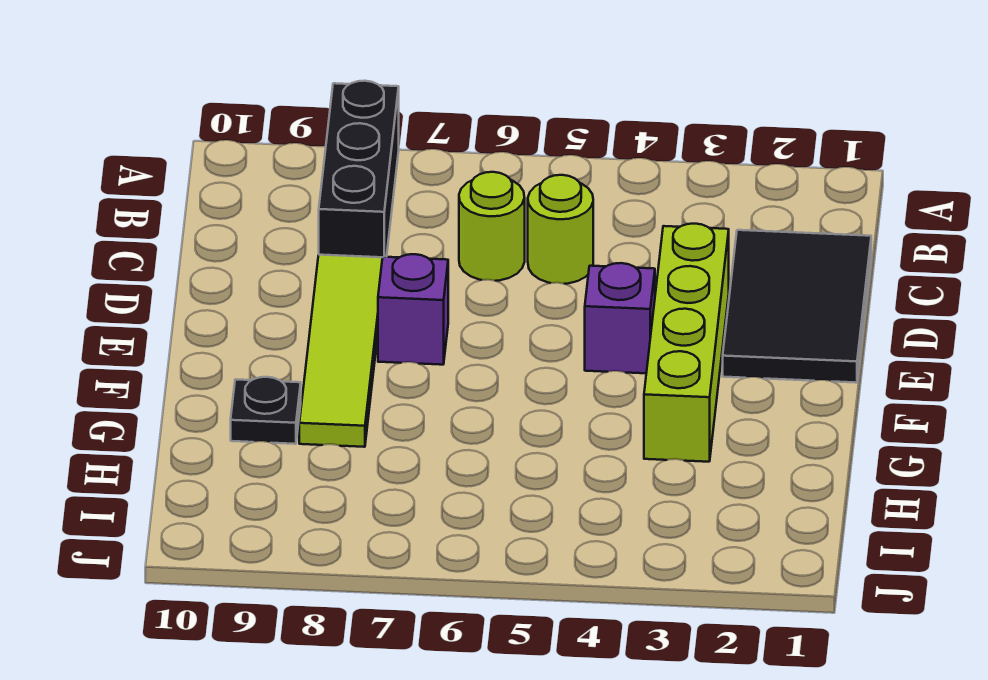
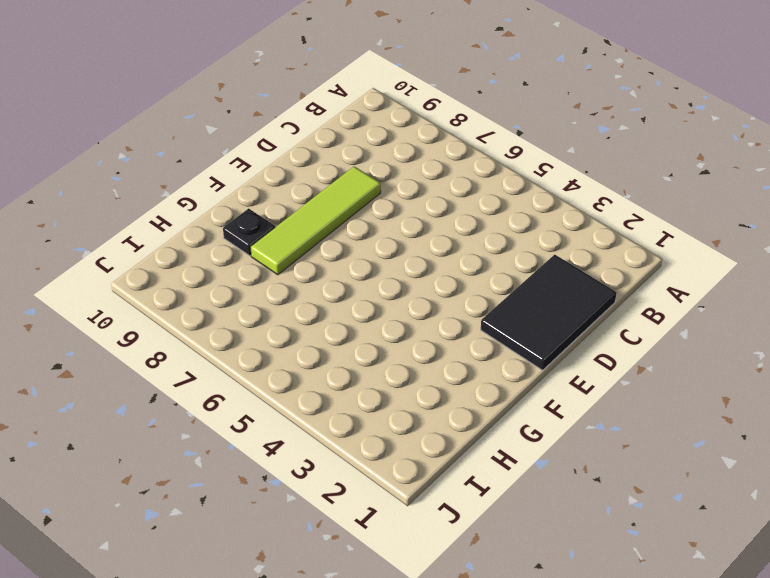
none -> black brick A8:C8 level 1
none -> lime round brick C5 level 1

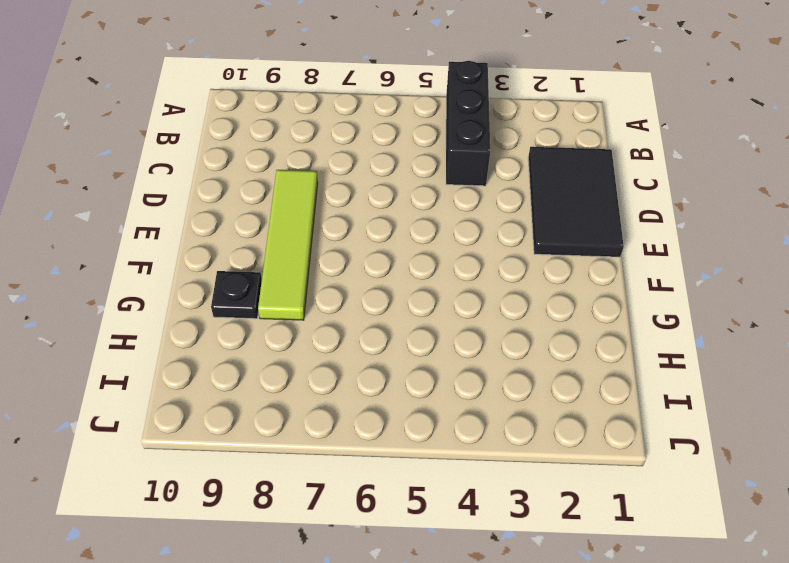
black brick A4:C4 level 1 -> black brick A8:C8 level 1
none -> lime round brick C5 level 1
none -> lime round brick C6 level 1

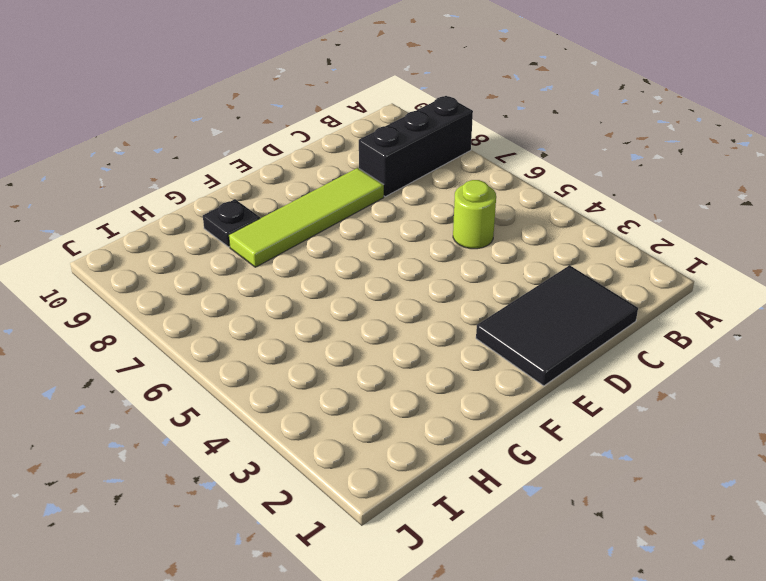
none -> lime round brick C6 level 1
none -> lime brick D3:G3 level 1

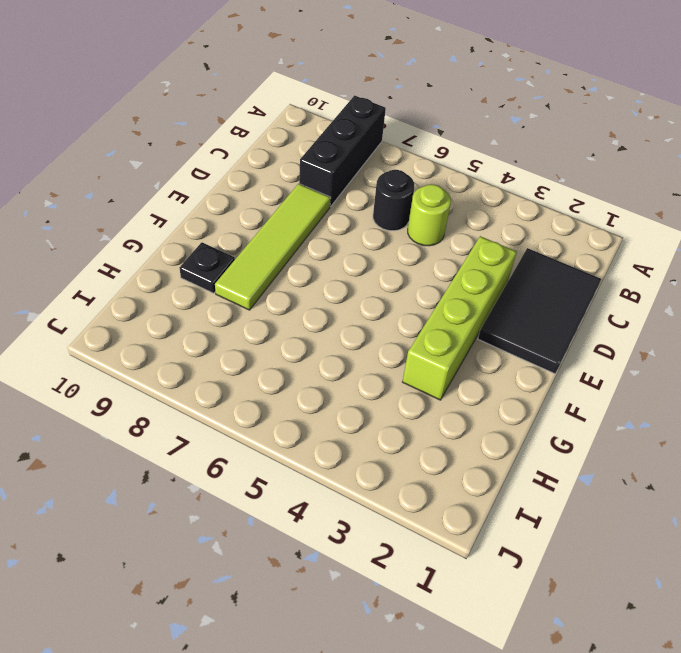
black round brick C6 level 1 -> lime round brick C6 level 1
none -> purple brick E4 level 1
none -> purple brick E7 level 1

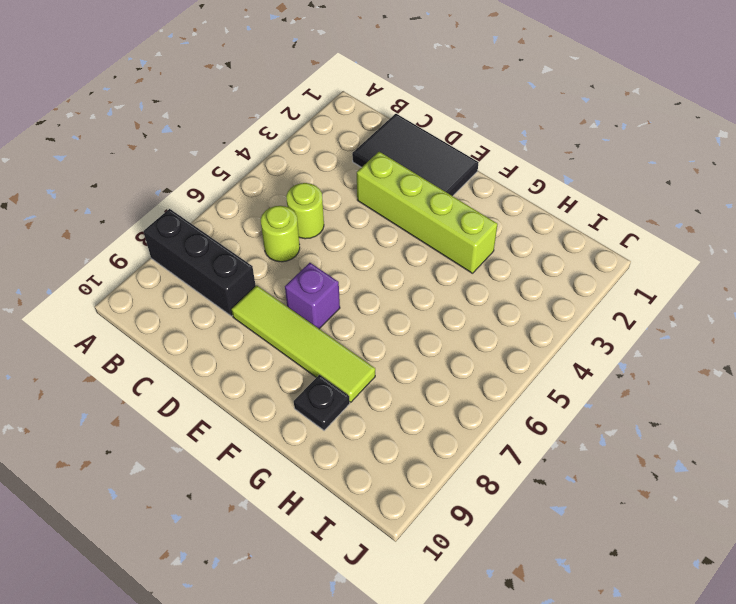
none -> purple brick E4 level 1

